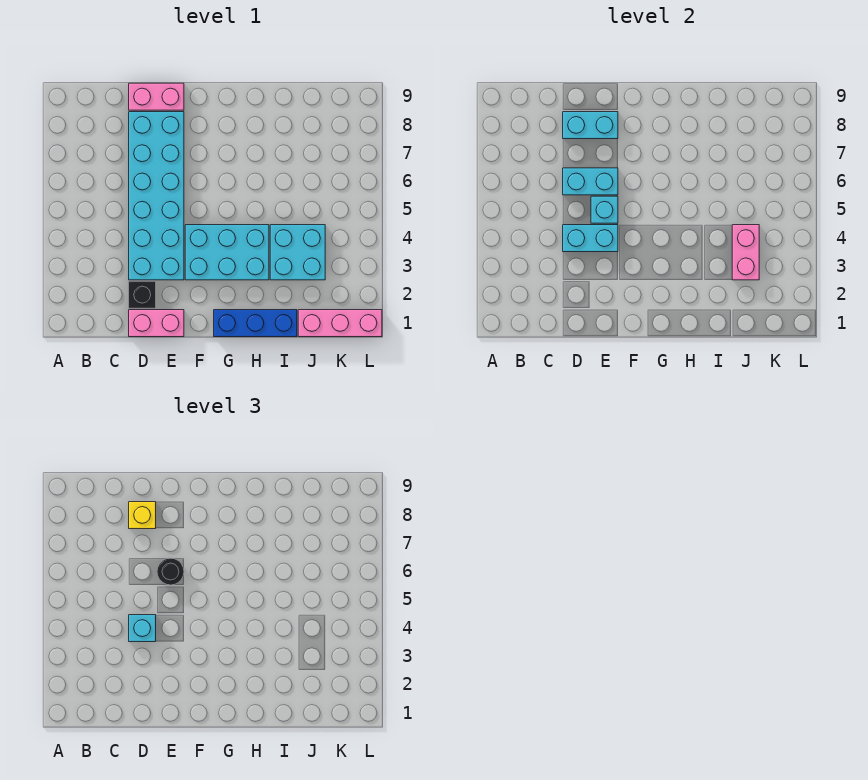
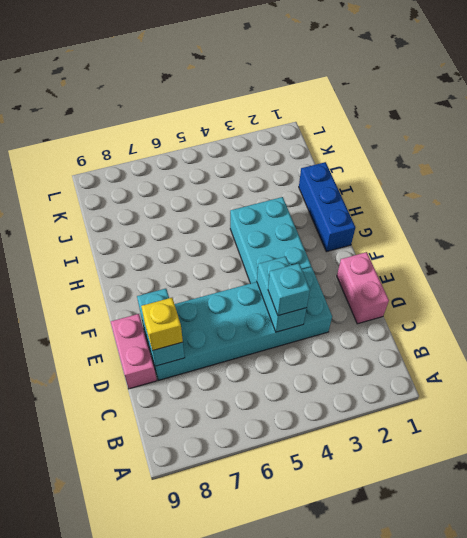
none -> black brick D2 level 1
none -> cyan brick I3:J4 level 1
none -> pink brick J1:L1 level 1

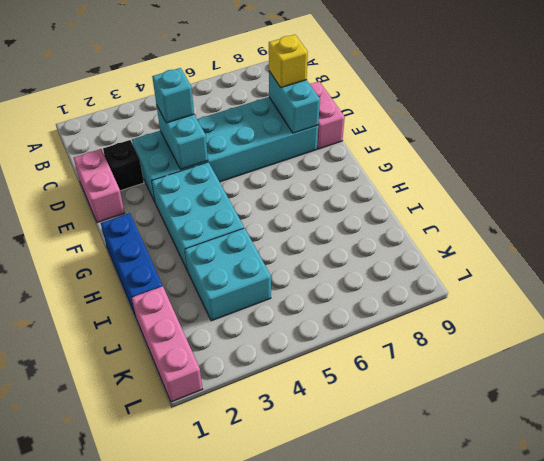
none -> cyan brick D6:E6 level 2
none -> cyan brick E5 level 2
none -> pink brick J3:J4 level 2

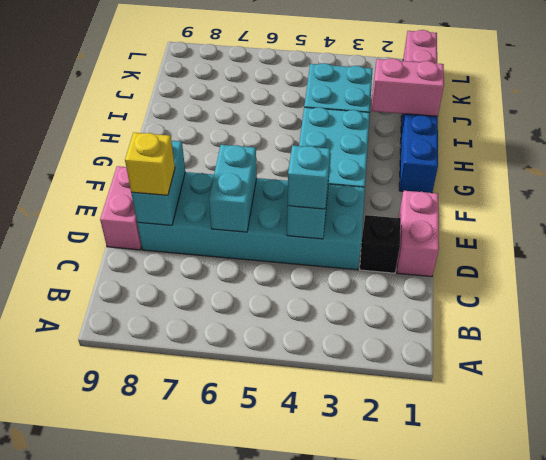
pink brick I1:I2 level 2 -> pink brick J3:J4 level 2
none -> cyan brick E5 level 2
none -> black round brick E6 level 3

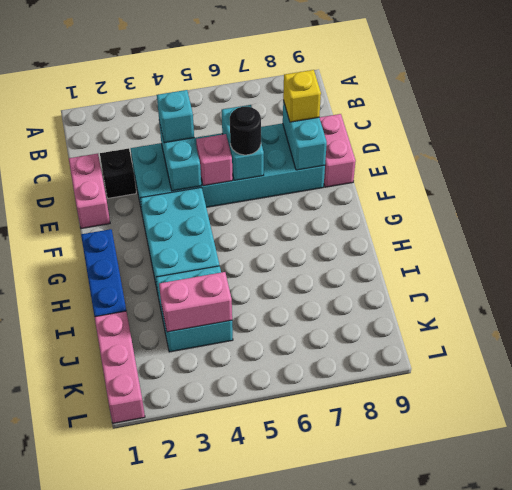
pink brick E5 level 2 -> cyan brick E5 level 2

